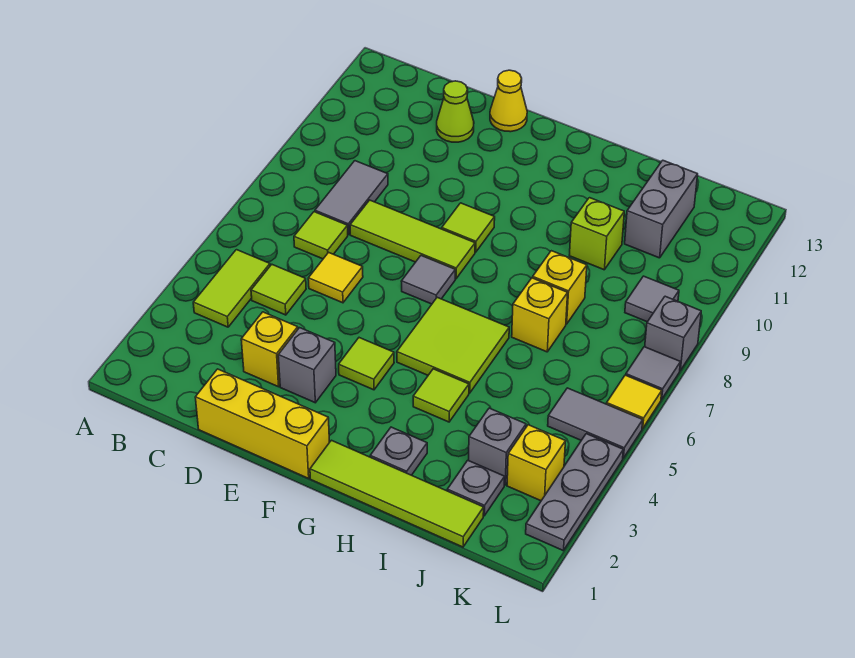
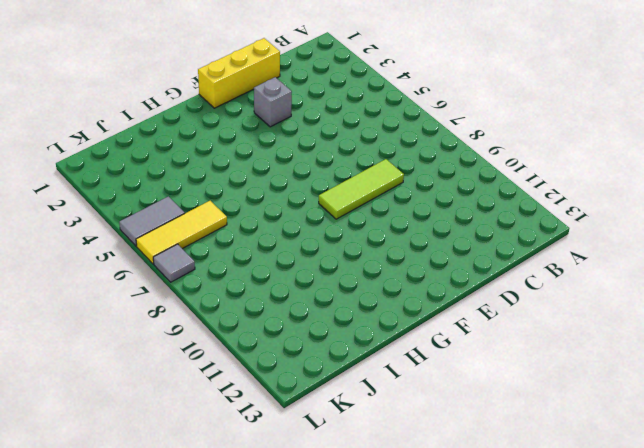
yellow tile J6:L6 level 1 -> yellow tile L6 level 1
none -> lime tile B4:B5 level 1
none -> lime tile C5 level 1
none -> lime tile C7 level 1
none -> grey tile C8:C9 level 1

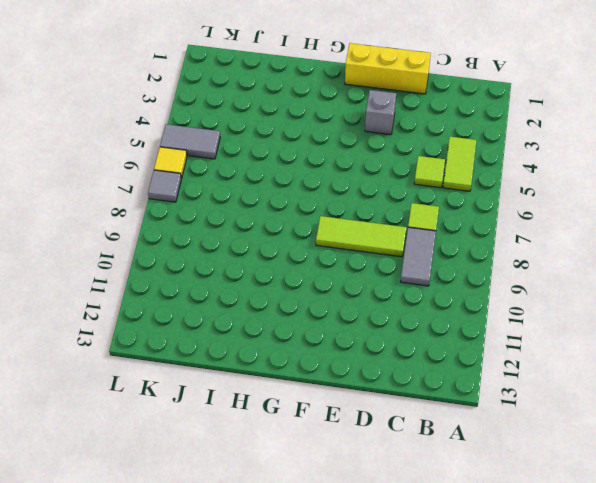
none -> yellow brick D3 level 1
none -> yellow tile D6 level 1
none -> lime cone D12 level 1
none -> yellow cone E13 level 1

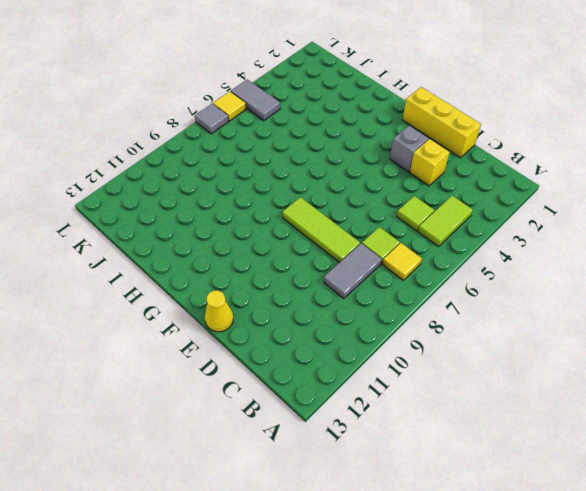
yellow tile B7 level 1 -> yellow tile D6 level 1
none -> lime cone D12 level 1
none -> lime tile F4 level 1
none -> grey tile F7 level 1
none -> lime tile F9 level 1

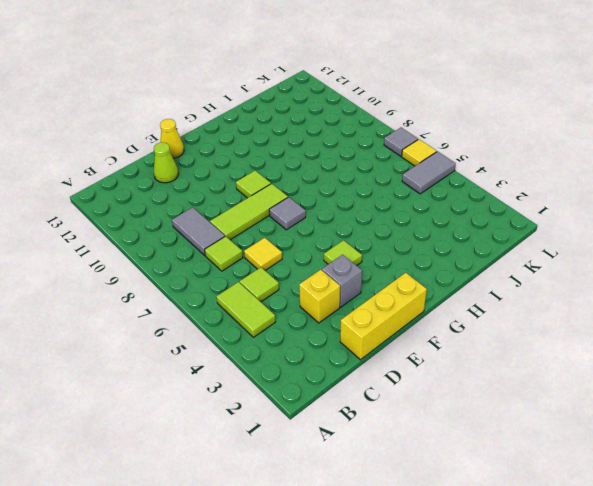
none -> lime tile G1:J1 level 1
none -> lime tile G5:H6 level 1
none -> grey plate H2 level 1
none -> lime tile H4 level 1

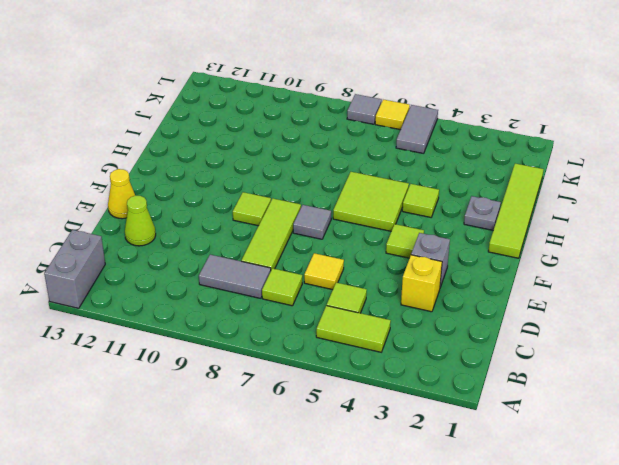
grey brick A13:B13 level 1 -> grey brick J11:J12 level 1
none -> yellow brick D1:F1 level 1
none -> yellow brick I7 level 1
none -> yellow brick I8 level 1
none -> lime brick I10 level 1

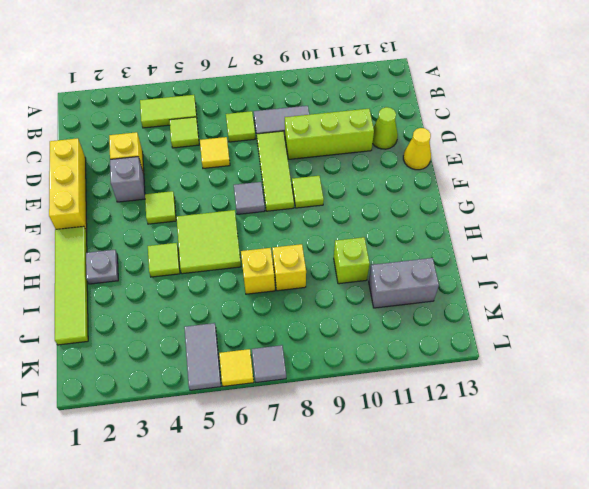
lime brick D9:D11 level 1 -> none
none -> grey plate J2 level 1
none -> grey brick J3 level 1
none -> yellow brick K3 level 1
none -> grey tile K9 level 1

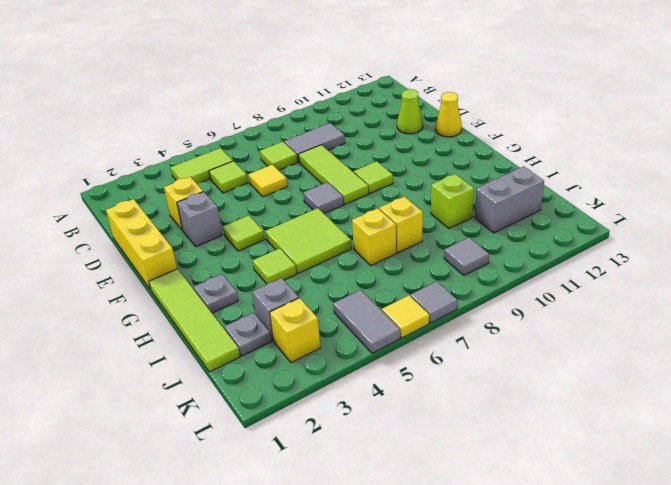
none -> grey plate L2:L4 level 1
none -> grey brick L8 level 1

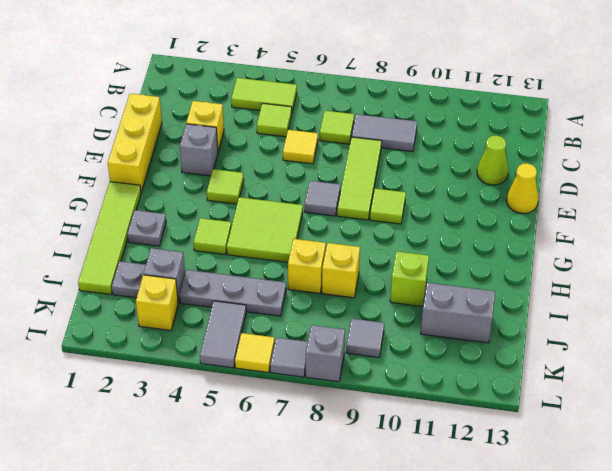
grey plate J4:J6 level 1 -> grey plate L2:L4 level 1

